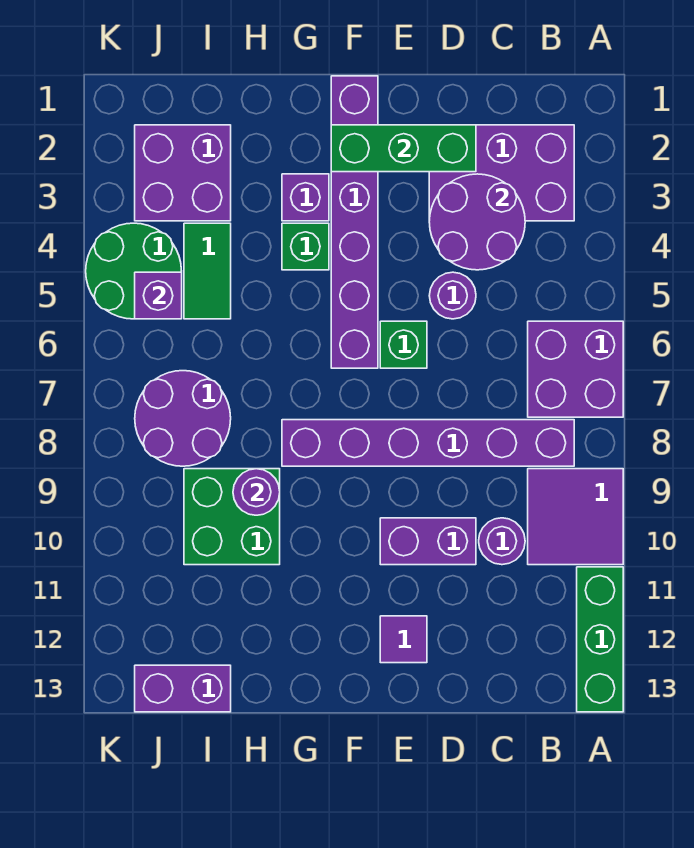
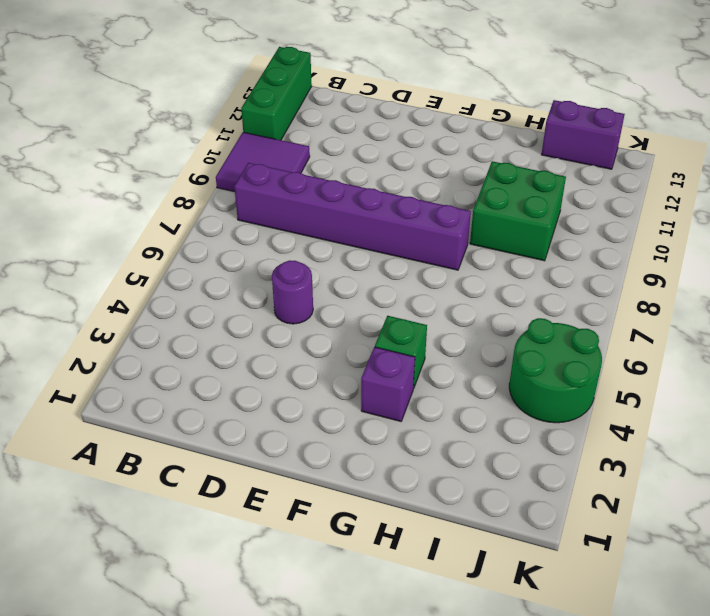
none -> purple brick A6:B7 level 1
none -> purple brick B2:D3 level 1
none -> purple round brick C10 level 1

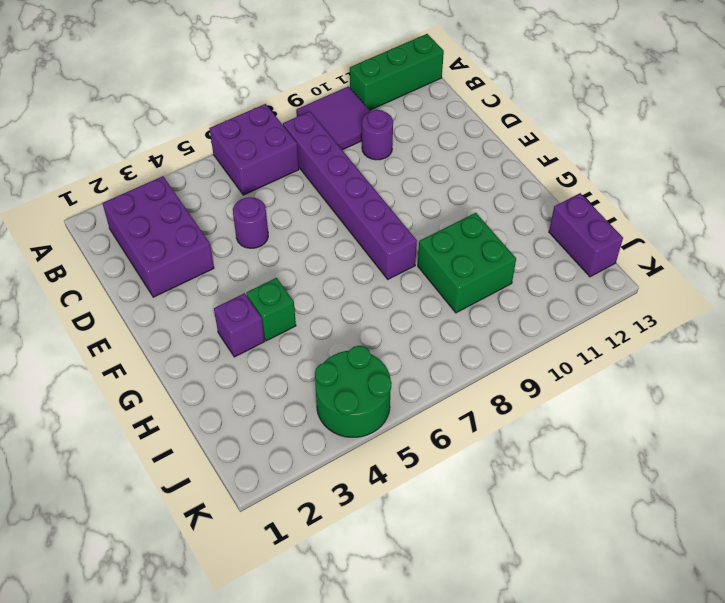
none -> purple brick D10:E10 level 1
none -> green brick E6 level 1
none -> purple tile E12 level 1

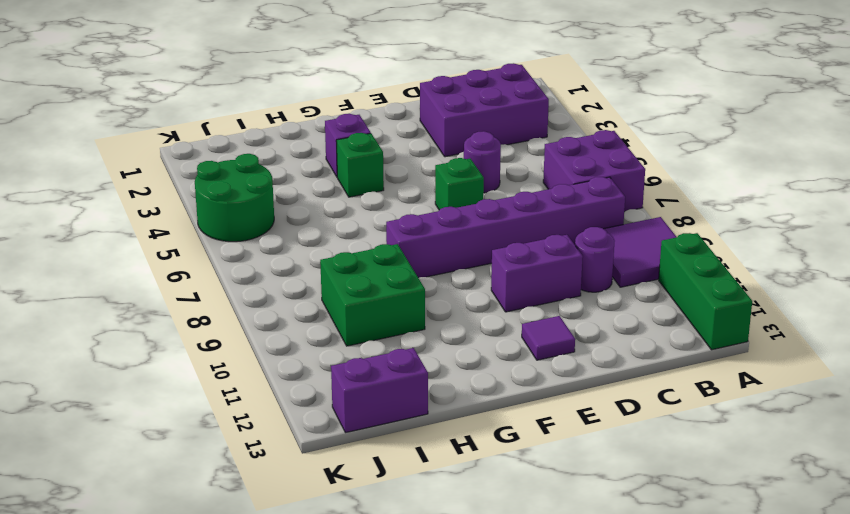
none -> purple brick F1:F6 level 1
none -> purple brick I2:J3 level 1
none -> green tile I4:I5 level 1

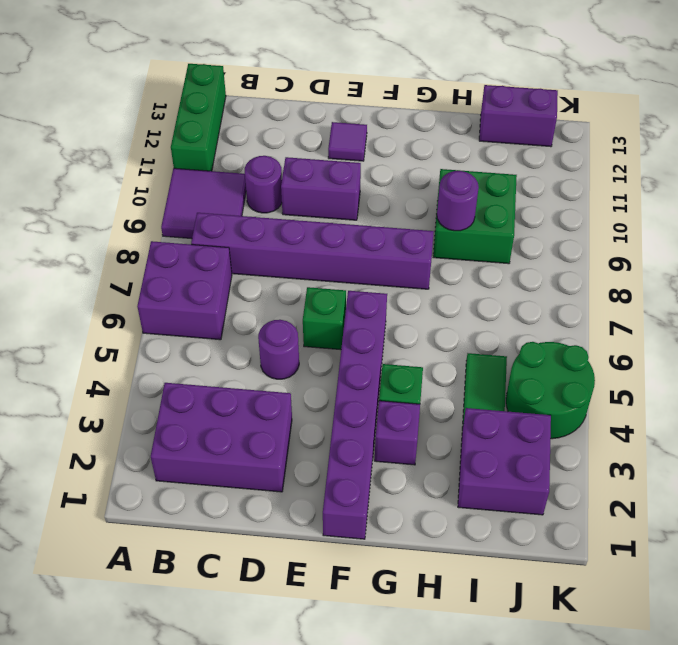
none -> purple round brick I7:J8 level 1
none -> purple round brick C3:D4 level 2
none -> green brick D2:F2 level 2

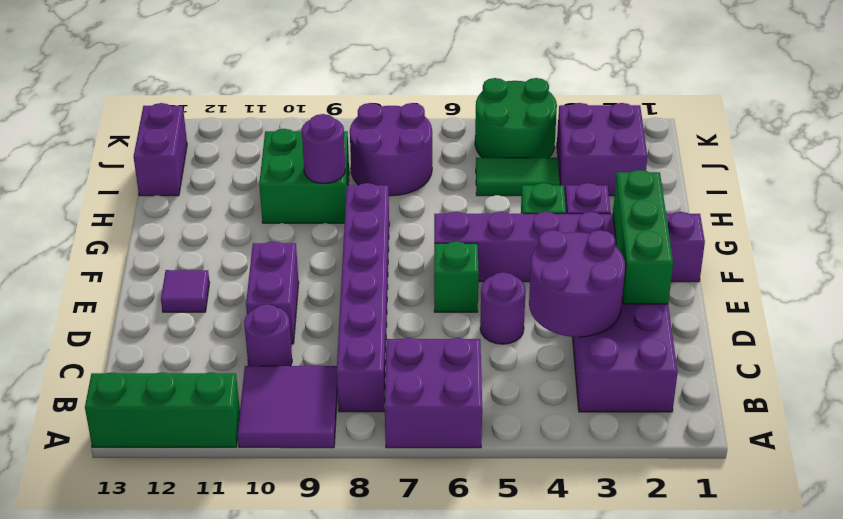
none -> purple brick J5 level 2

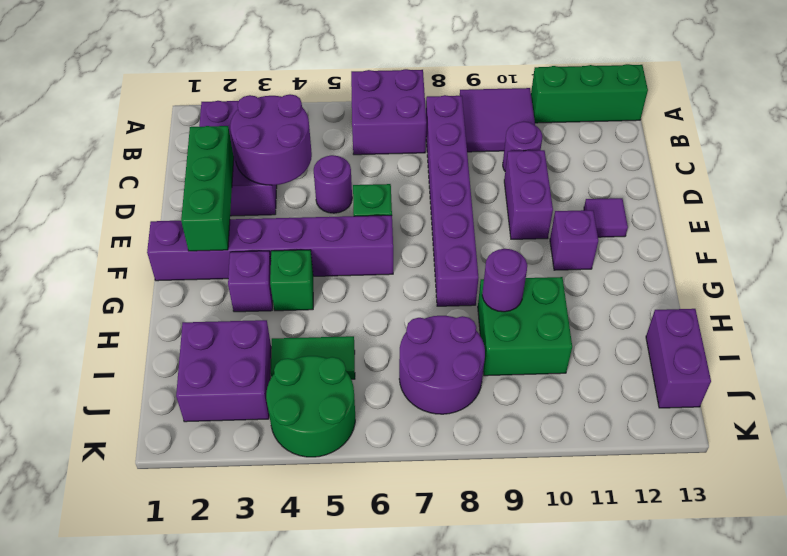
purple brick F11 level 1 -> purple brick J5 level 2

